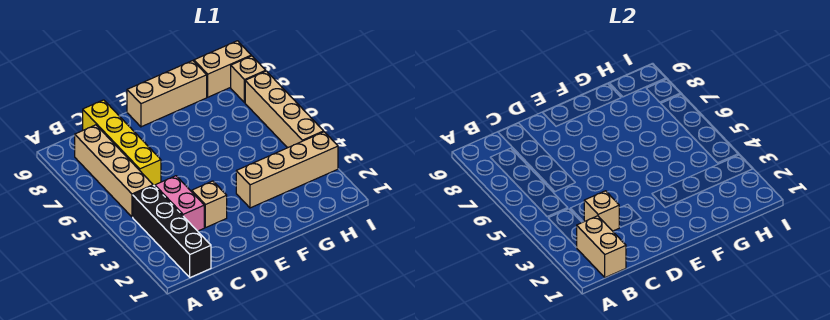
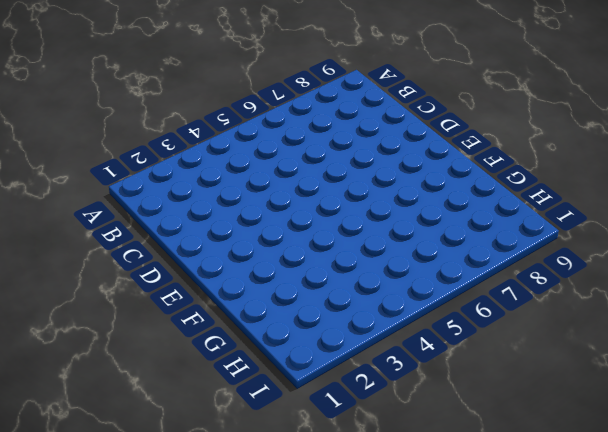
none -> black brick B1:B4 level 1
none -> tan brick B5:B8 level 1
none -> pink brick C3:C4 level 1

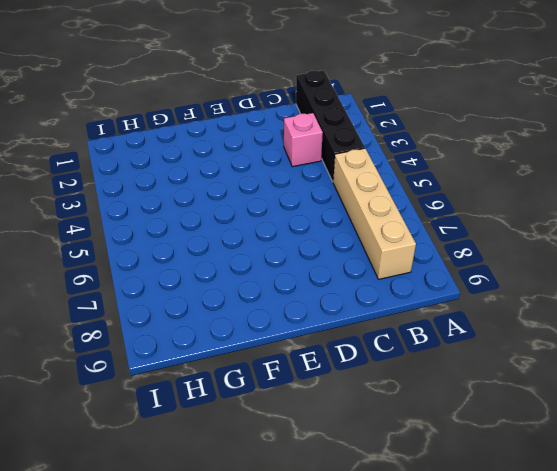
pink brick C3 level 1 -> pink brick C3:C4 level 1
none -> yellow brick C6:C9 level 1
none -> tan brick D3 level 1
none -> tan brick E9:G9 level 1

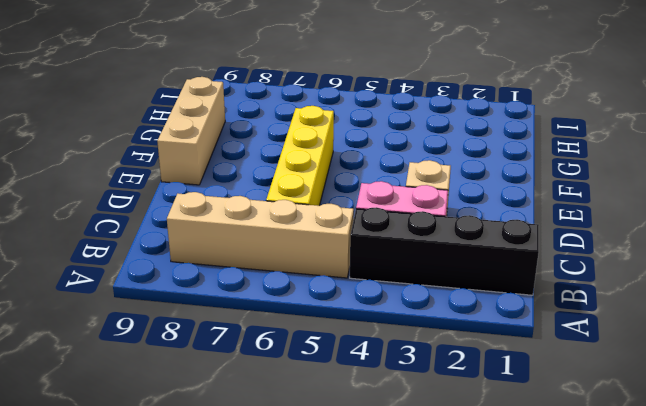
yellow brick C6:F6 level 1 -> yellow brick C6:C9 level 1
none -> tan brick F3:I3 level 1
none -> tan brick H9:I9 level 1
none -> tan brick I4:I7 level 1

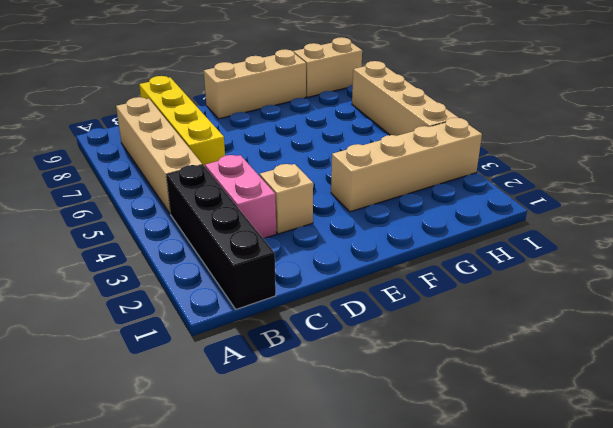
none -> tan brick I8 level 1
none -> tan brick B1:B2 level 2
none -> tan brick C3 level 2

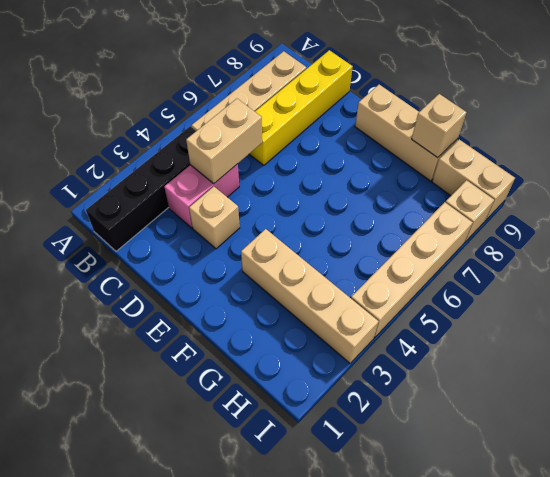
tan brick C4:C5 level 2 -> tan brick B1:B2 level 2
tan brick G9 level 2 -> tan brick C3 level 2

